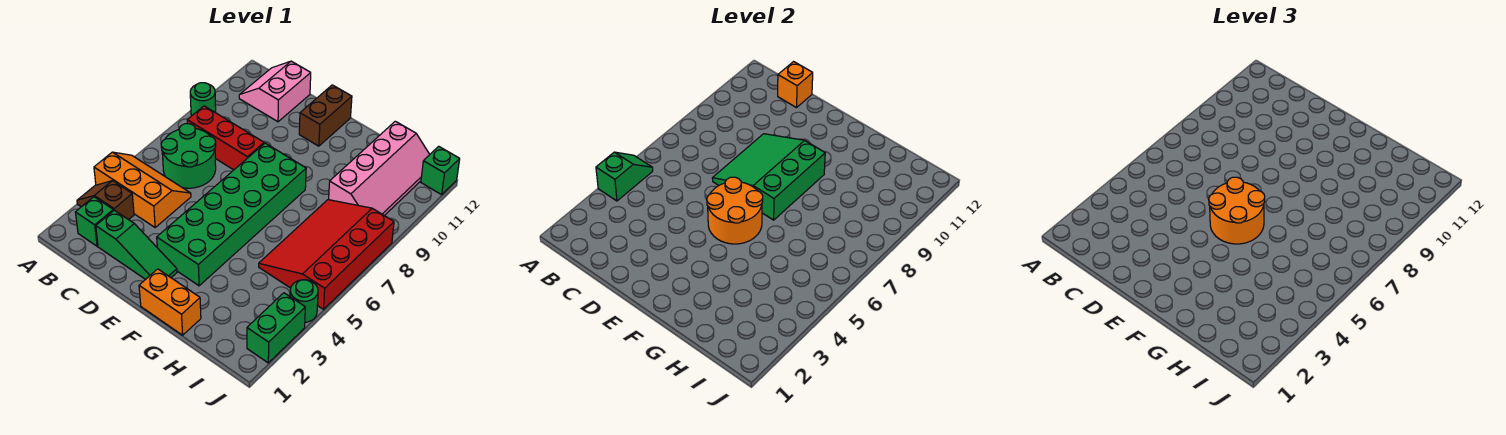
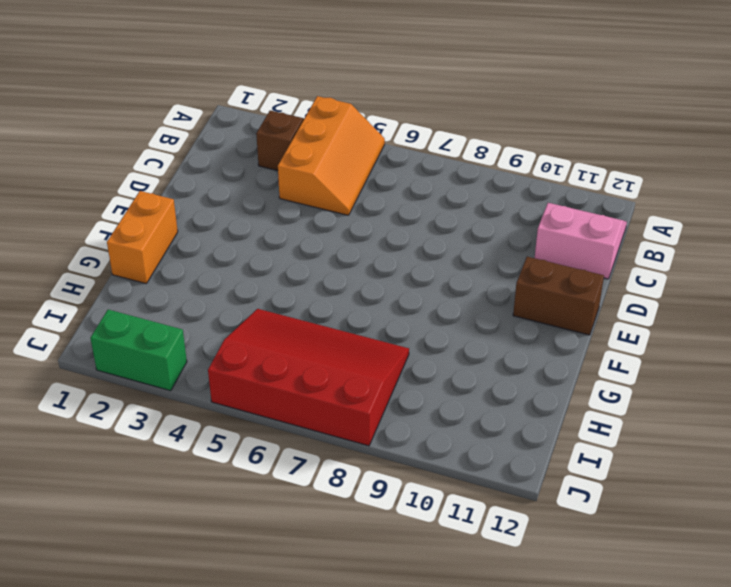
none -> green round brick A9 level 1
none -> green brick B2 level 1
none -> green round brick B6:C7 level 1

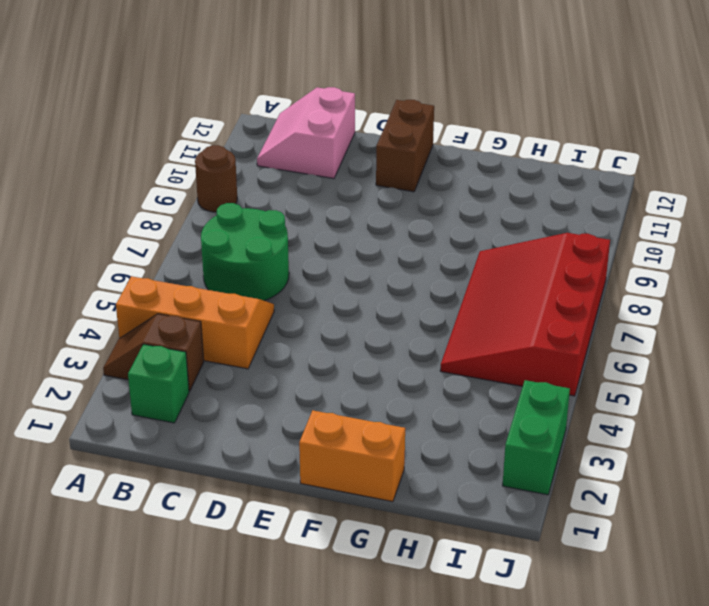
brown round brick A9 level 1 -> green round brick A9 level 1
none -> red brick B8:D8 level 1
none -> green slope C2:E2 level 1 top C
none -> green brick E3:F8 level 1

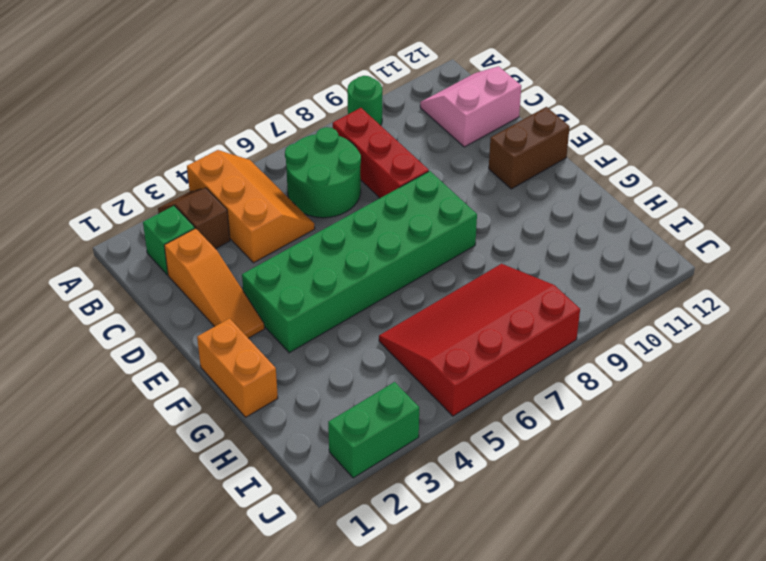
orange slope C2:E2 level 1 top C -> green slope C2:E2 level 1 top C
none -> pink slope H9:I12 level 1 top H
none -> green round brick J4 level 1
none -> green brick J12 level 1

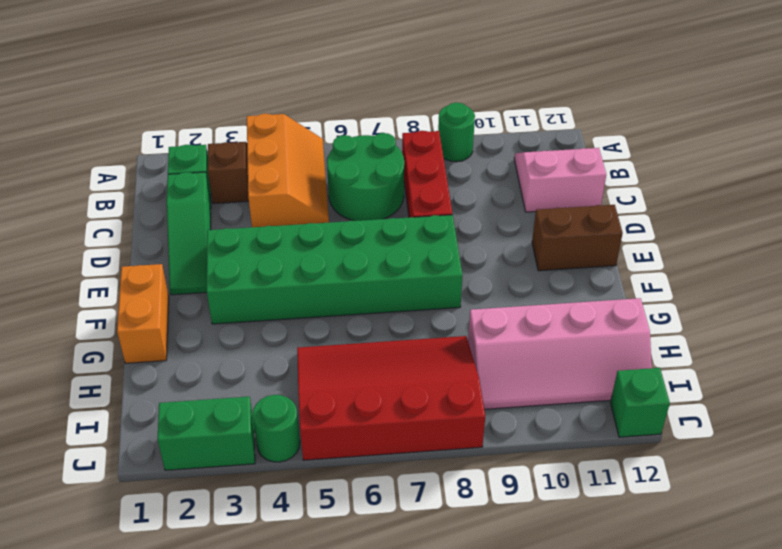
none -> green slope A4:A5 level 2 top 4
none -> orange brick C12 level 2
none -> green slope D7:F9 level 2 top F

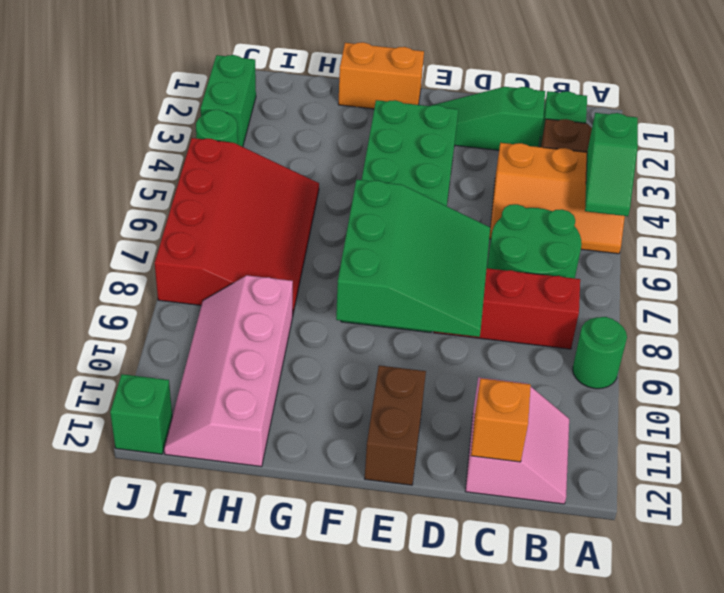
none -> orange round brick E5:F6 level 2
none -> orange round brick E5:F6 level 3

